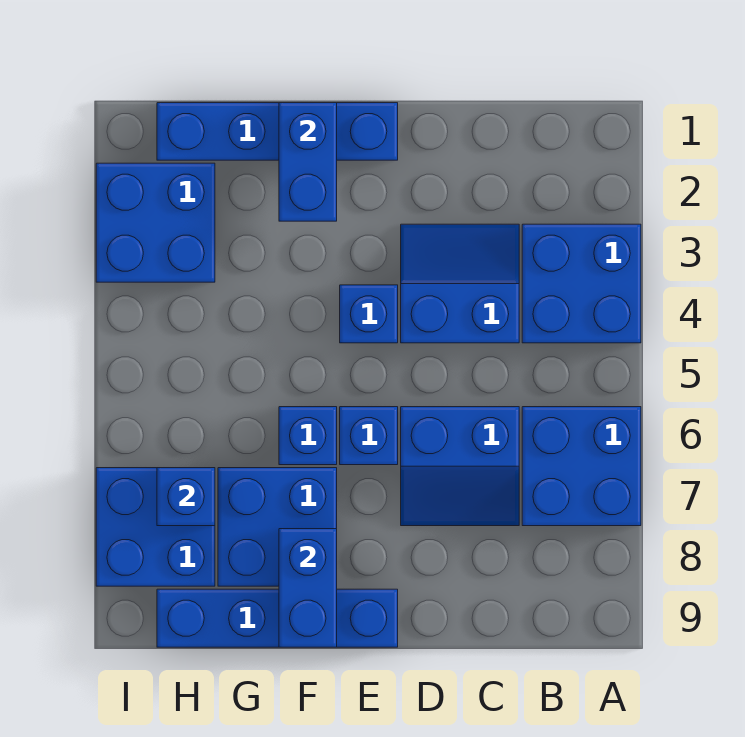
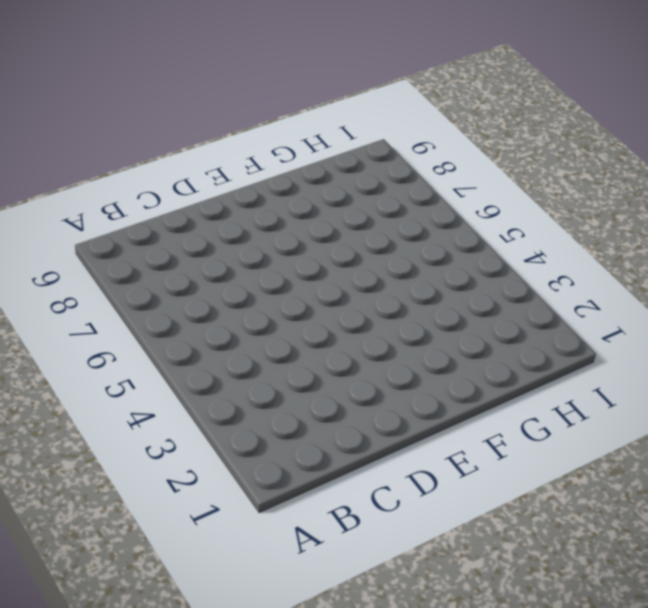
none -> blue brick A3:B4 level 1
none -> blue brick A6:B7 level 1
none -> blue slope C3:D4 level 1 top 4

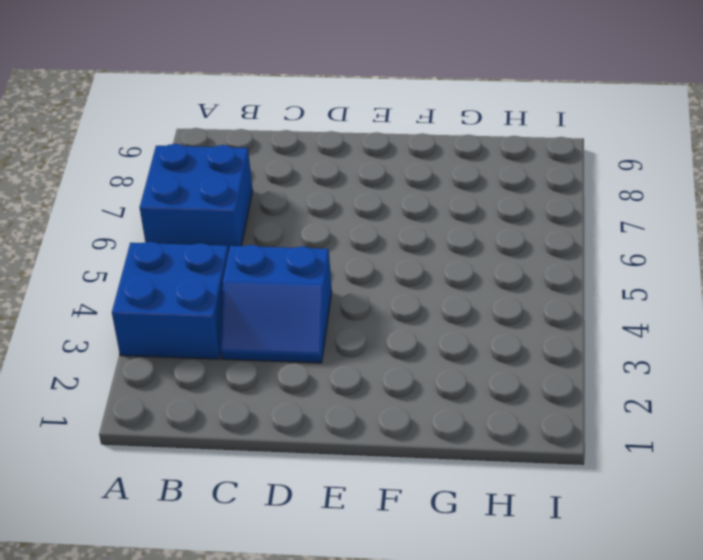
none -> blue slope C6:D7 level 1 top 6
none -> blue brick E1:H1 level 1
none -> blue brick E4 level 1

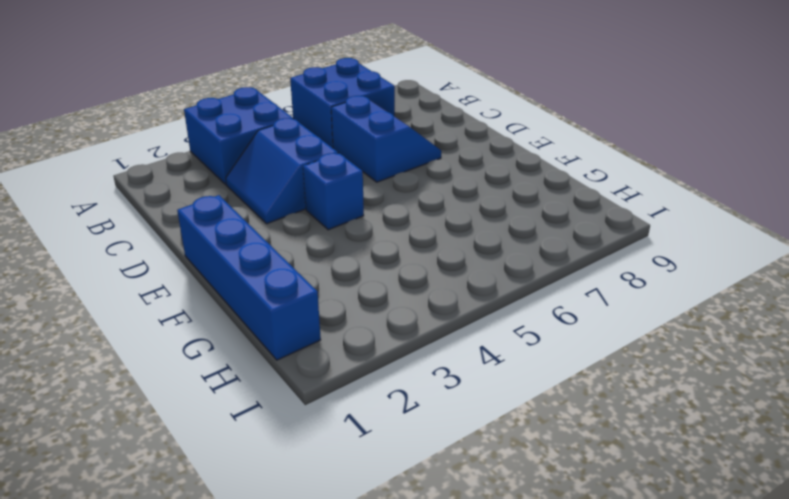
none -> blue brick E6 level 1
none -> blue brick E9:H9 level 1
none -> blue brick F6 level 1

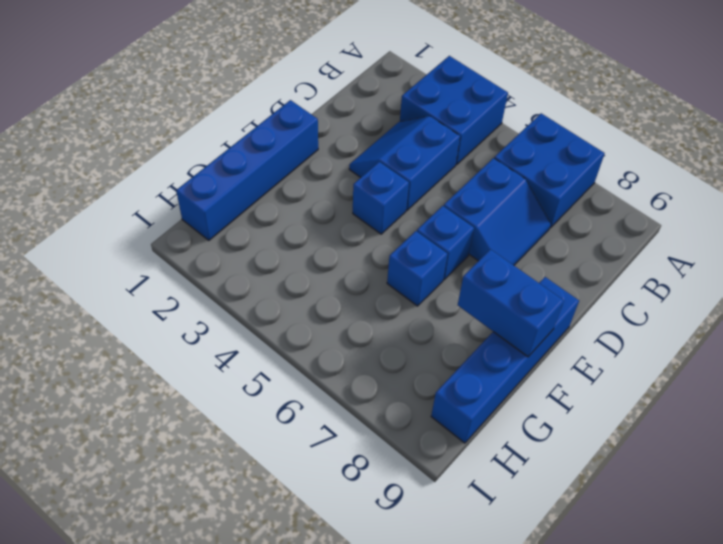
none -> blue brick F7:G8 level 1
none -> blue brick H2:I3 level 1
none -> blue brick H7:I8 level 1

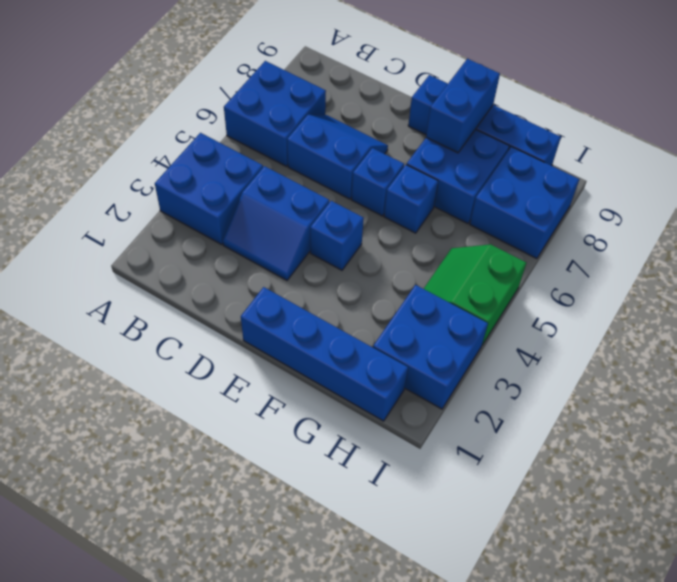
green slope H4:I5 level 1 top I -> none
none -> blue brick F1:F2 level 2
none -> blue brick H7 level 2

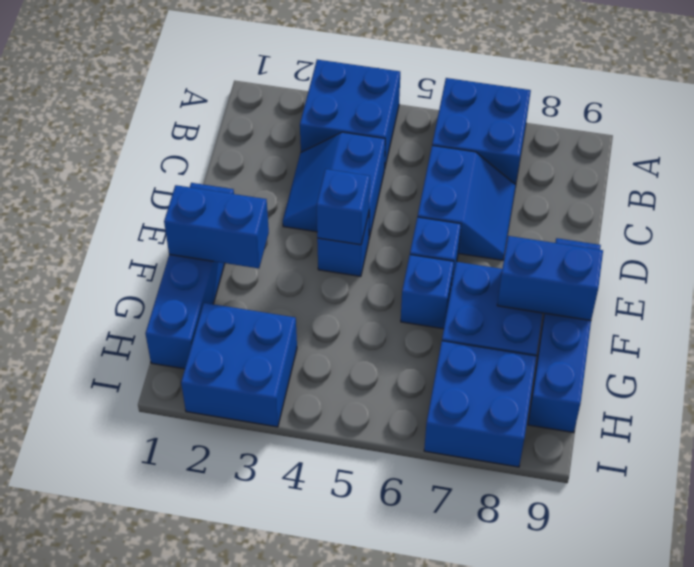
blue brick E4 level 2 -> blue brick H7 level 2

